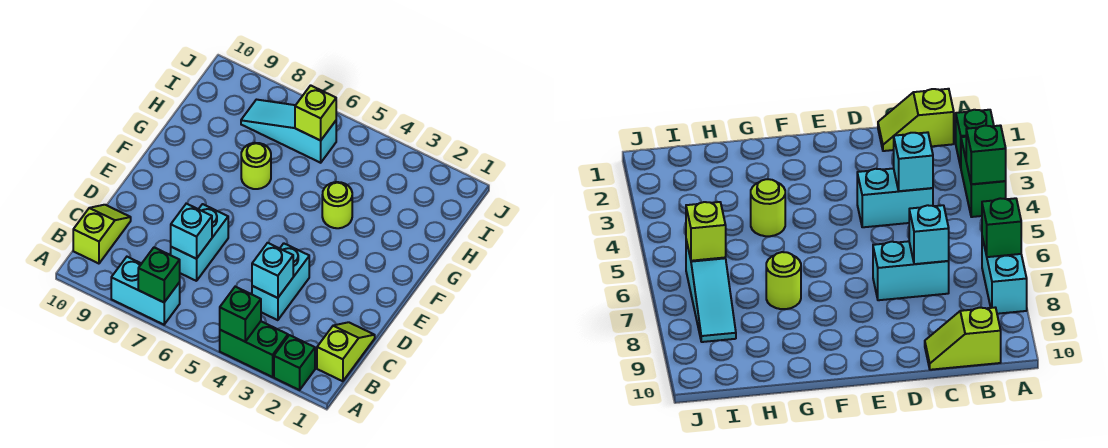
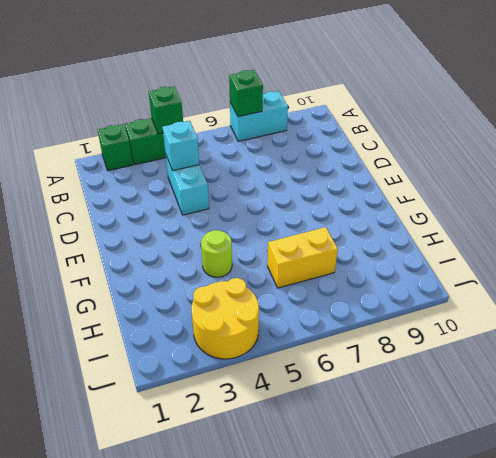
yellow brick H6:H7 level 1 -> none
yellow round brick I3:J4 level 1 -> none
none -> lime slope B1:C1 level 1 top B
none -> lime slope B10:C10 level 1 top B
none -> cyan brick C7:D7 level 1

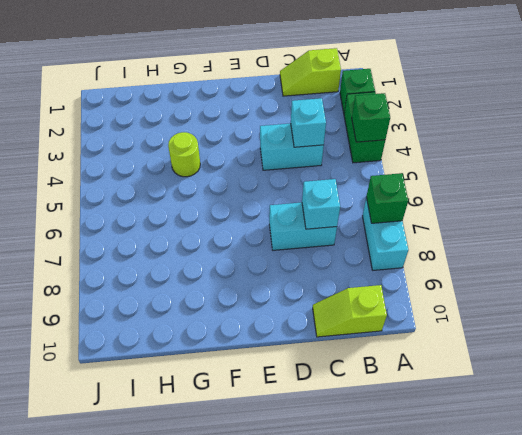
none -> lime round brick G7 level 1
none -> cyan slope I6:I8 level 1 top 6
none -> lime brick I6 level 2

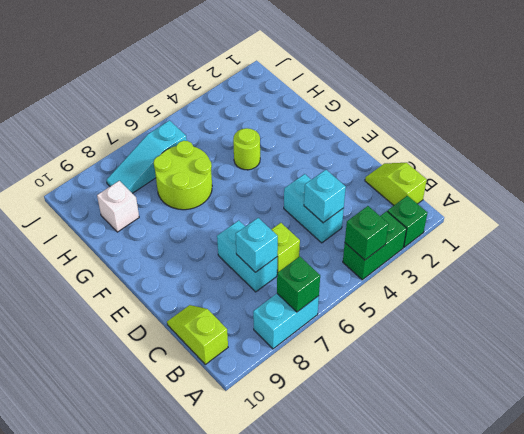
lime brick C6 level 1 -> lime brick I6 level 2
lime round brick G6:H7 level 1 -> lime round brick G7 level 1
white brick H9 level 1 -> none

